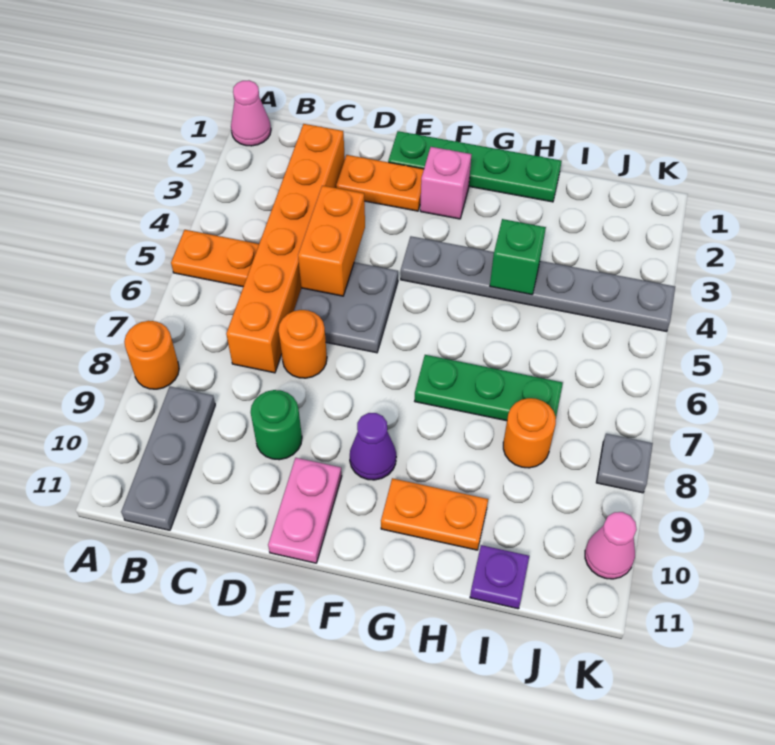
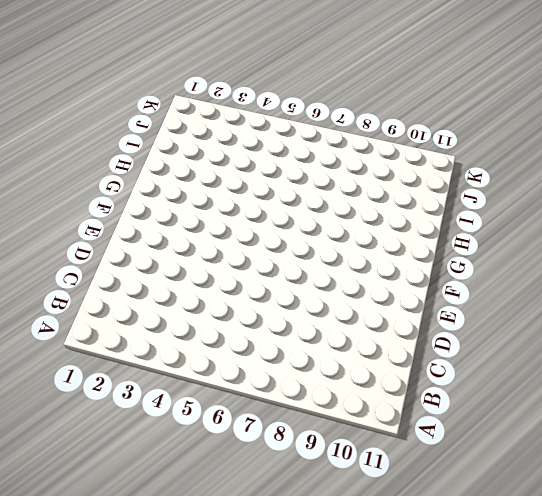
none -> pink cone A1 level 1
none -> orange plate A5:B5 level 1
none -> orange round brick A8 level 1

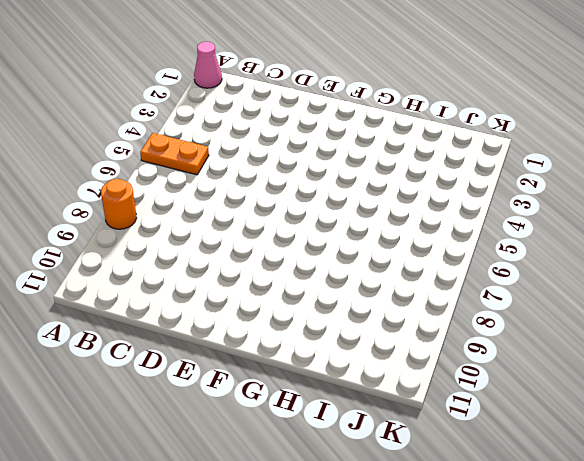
none -> grey plate B9:B11 level 1
none -> orange brick C2:C7 level 1
none -> orange plate D2:E2 level 1

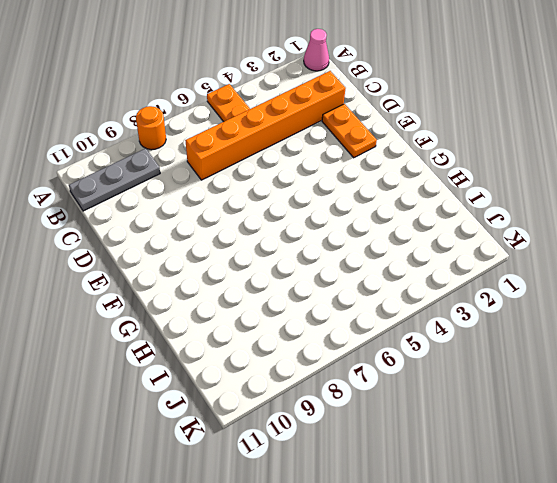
none -> grey plate D5:E6 level 1
none -> orange round brick D7 level 1
none -> green round brick D9 level 1

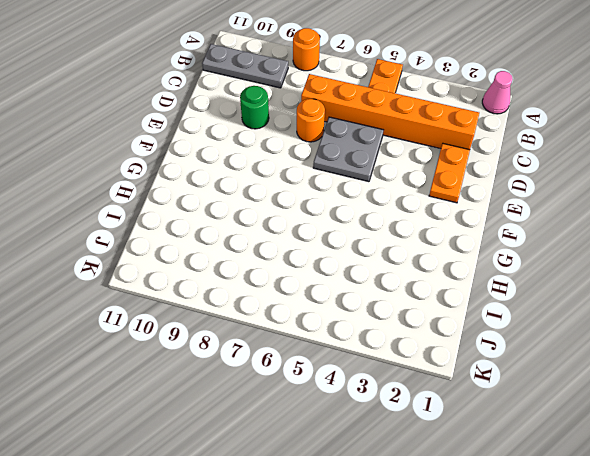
none -> green plate E1:H1 level 1
none -> pink plate E10:E11 level 1
none -> pink brick F2 level 1

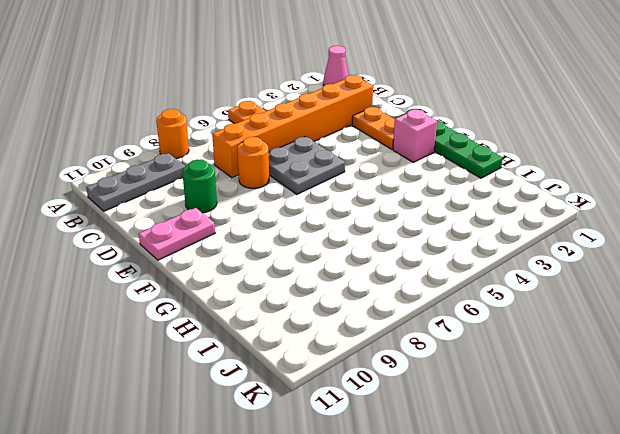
none -> grey plate F4:K4 level 1
none -> purple cone F9 level 1
none -> green plate G7:I7 level 1

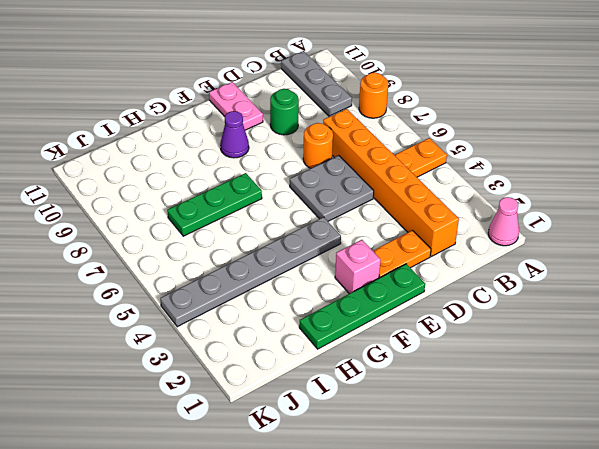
none -> orange plate G10:H10 level 1
none -> orange round brick I8 level 1
none -> purple plate I11 level 1

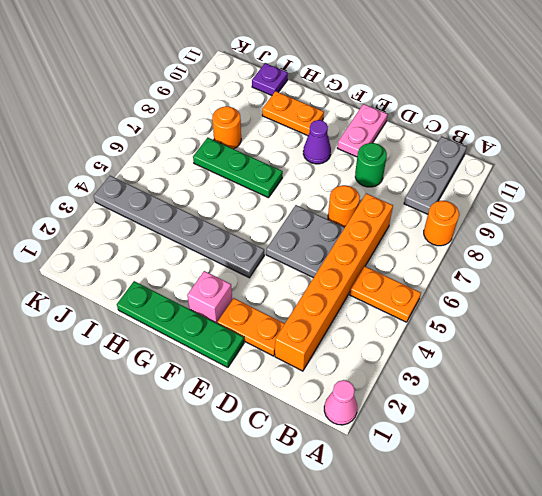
none -> grey plate K8 level 1
none -> pink cone K10 level 1
none -> orange brick D4:D5 level 2

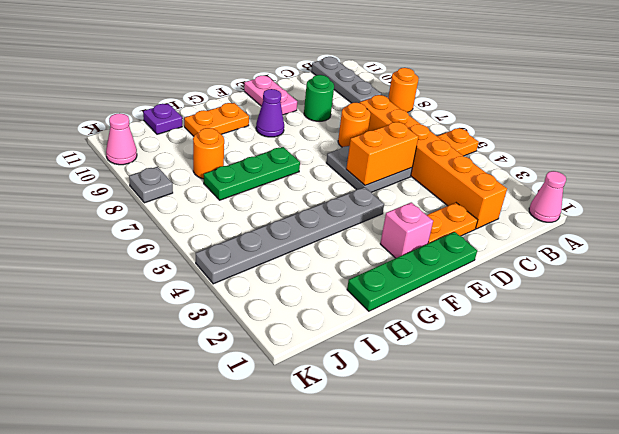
orange brick D5:E5 level 2 -> orange brick D4:D5 level 2
none -> green brick H4 level 2

